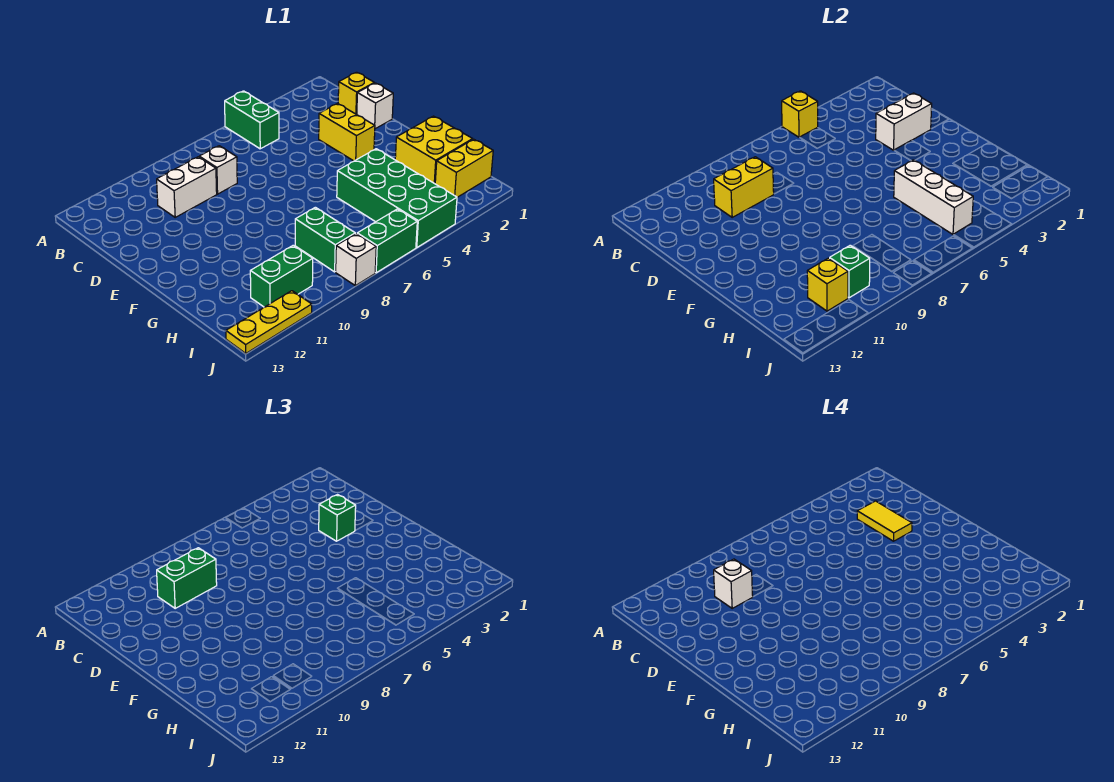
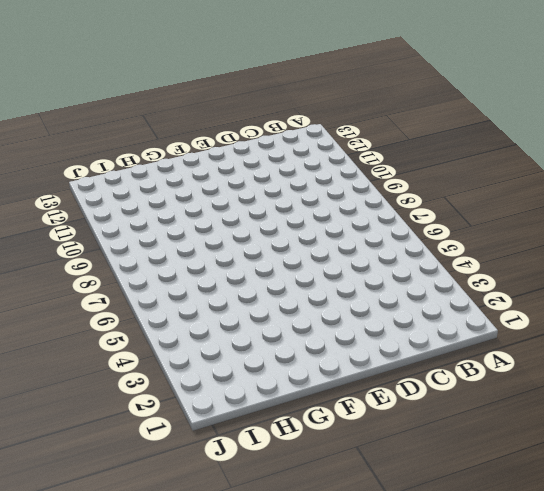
none -> green brick A5:B5 level 1
none -> yellow brick C1 level 1
none -> white brick C8 level 1

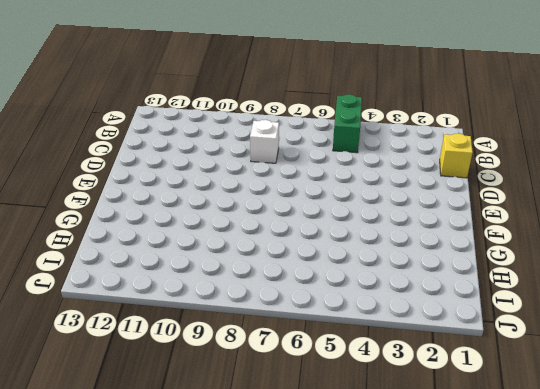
none -> white brick C9:C10 level 1
none -> white brick D1 level 1
none -> yellow brick D3:E3 level 1

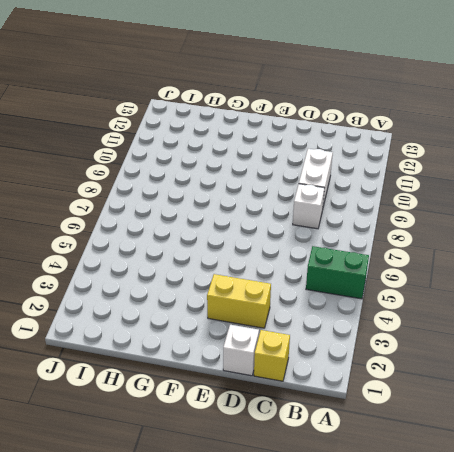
none -> yellow brick G1:H2 level 1
none -> green brick G4:J5 level 1
none -> green brick H8:I8 level 1

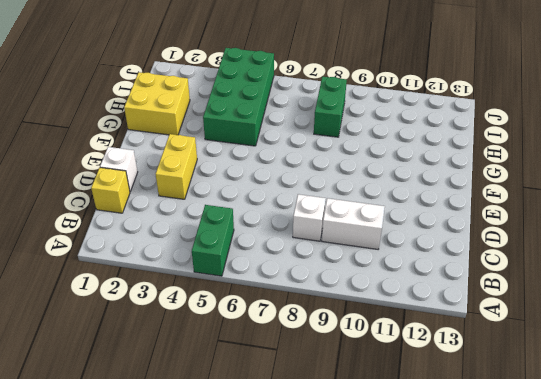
none -> yellow brick I1:I2 level 1
none -> green brick I10:I11 level 1
none -> green brick J6:J7 level 1

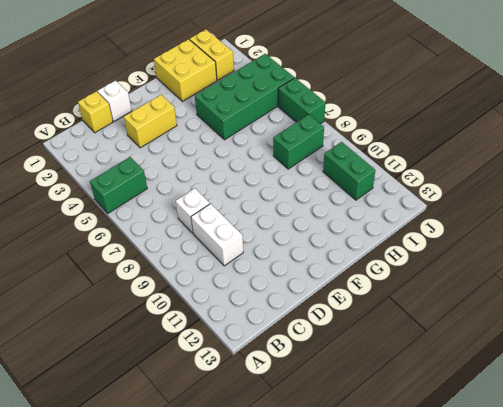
none -> white brick J8 level 1
none -> yellow plate J11:J13 level 1
none -> yellow brick A5 level 2

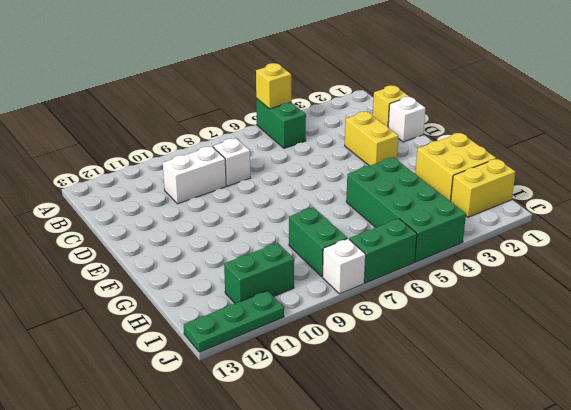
green plate J11:J13 level 1 -> yellow plate J11:J13 level 1
none -> yellow brick C9:C10 level 2
none -> white brick D2:D3 level 2
none -> white brick G5:I5 level 2

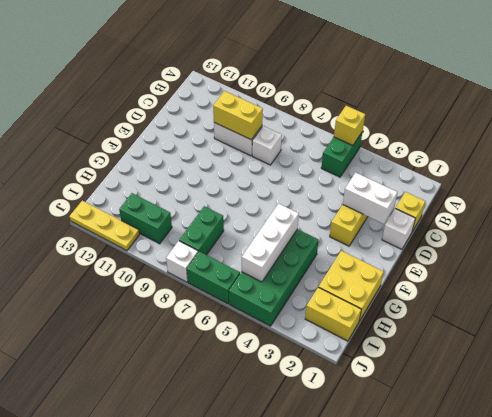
none -> green brick I10 level 2
none -> yellow brick I11 level 2
none -> green brick C9:C10 level 3

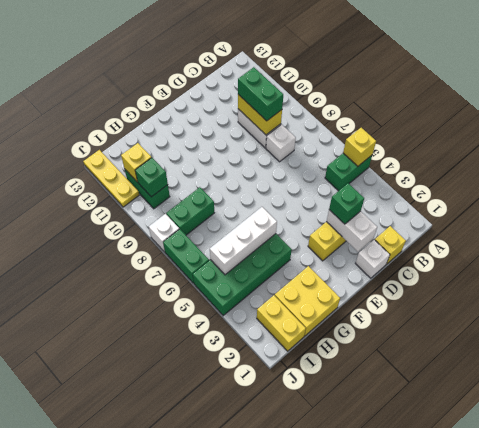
none -> yellow tile C3:D3 level 4
none -> white brick C10 level 4

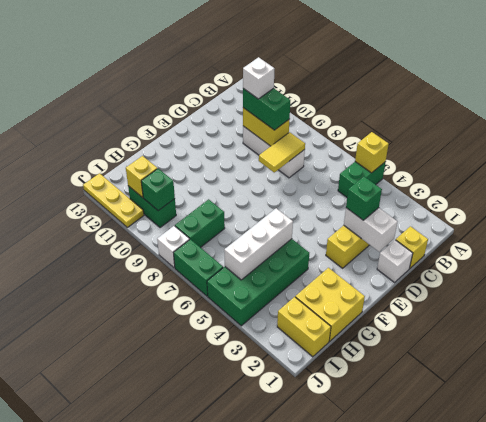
yellow tile C8:D8 level 2 -> yellow tile C3:D3 level 4

